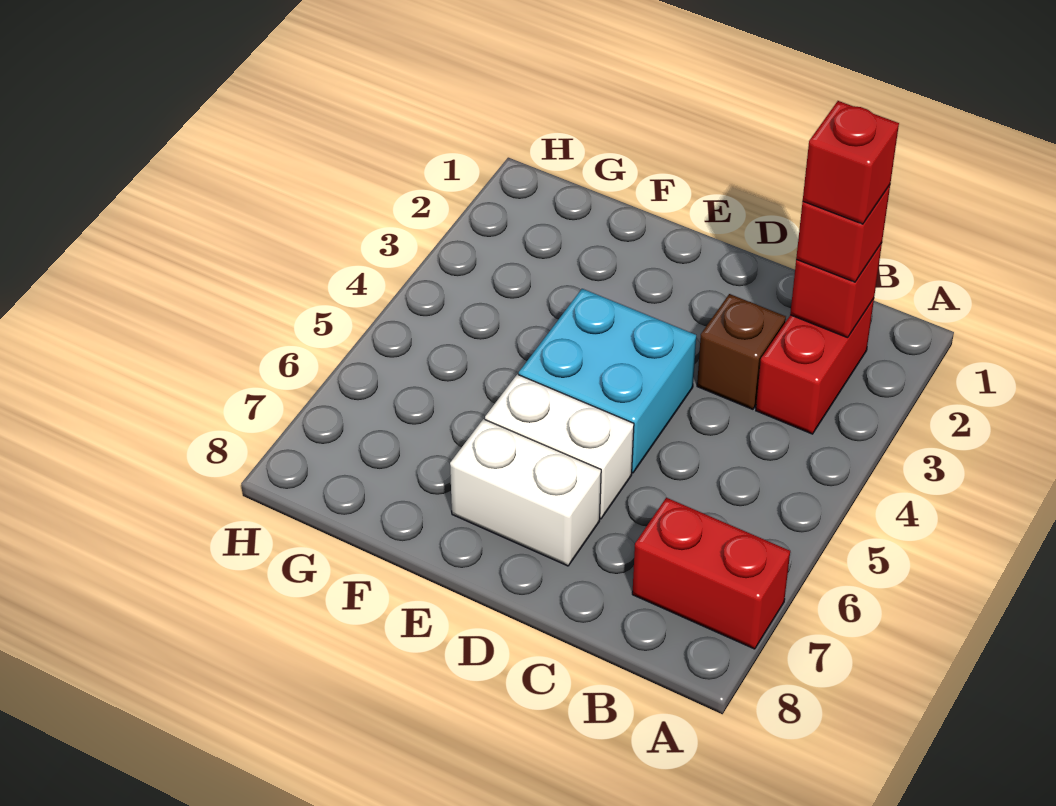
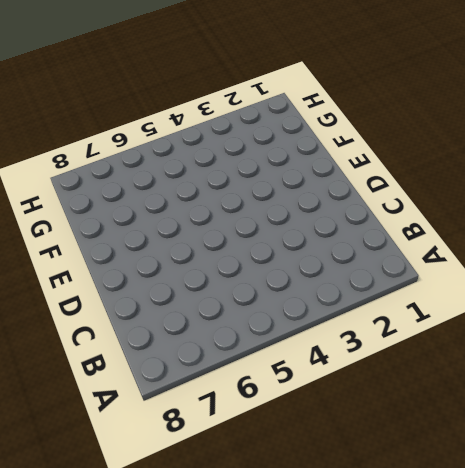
none -> red brick A7:B7 level 1
none -> red brick B2:B3 level 1

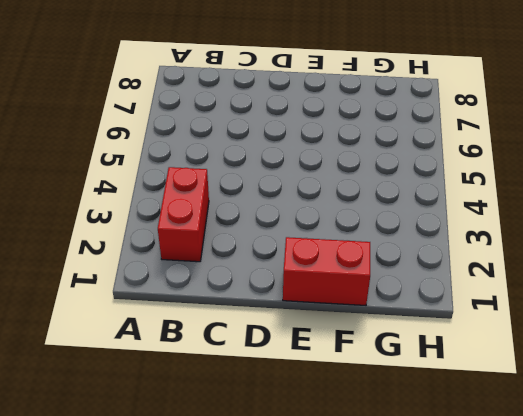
red brick E1:F1 level 1 -> red brick A7:B7 level 1
none -> brown brick C3 level 1
none -> cyan brick D4:E5 level 1

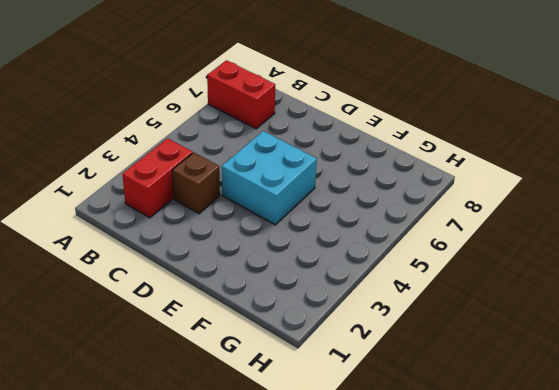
none -> white brick D6:E6 level 1
none -> white brick D7:E7 level 1

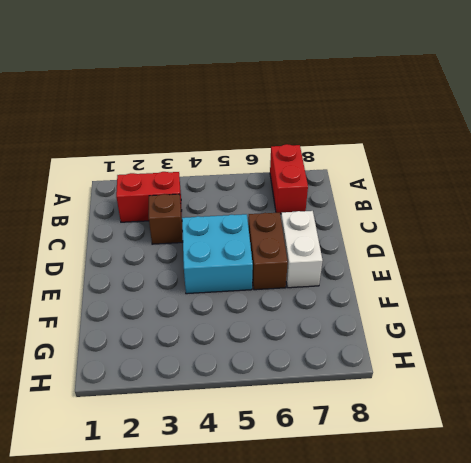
brown brick D6:E6 level 1 -> white brick D6:E6 level 1
none -> red brick B2 level 2
none -> red brick B2 level 3

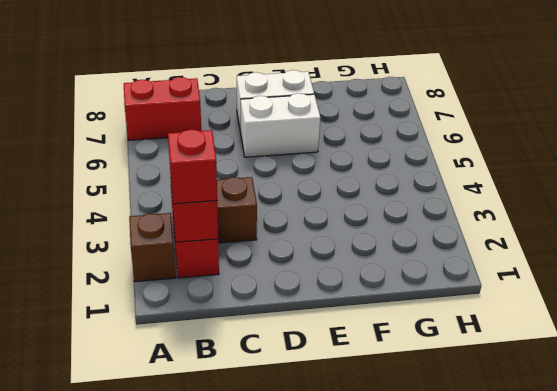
brown brick A2 level 1 -> none
none -> cyan brick D4:E5 level 1
none -> red brick B2 level 4

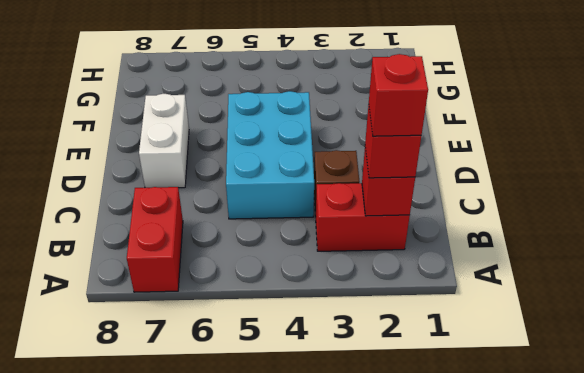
cyan brick C4:E5 level 1 -> cyan brick D4:E5 level 1
none -> white brick D6:E6 level 1

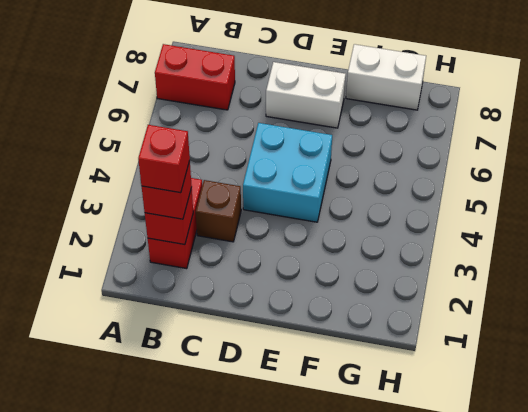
white brick F8:G8 level 1 -> white brick D6:E6 level 1

